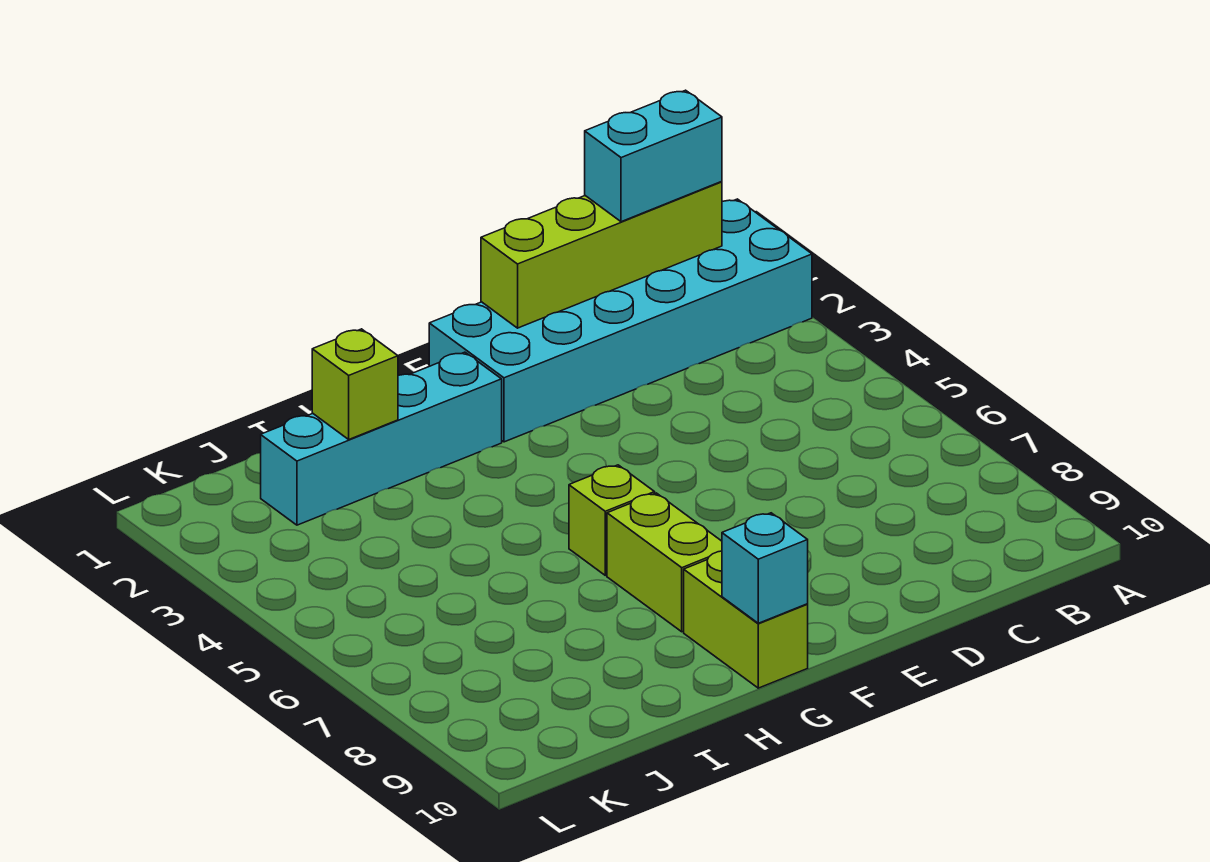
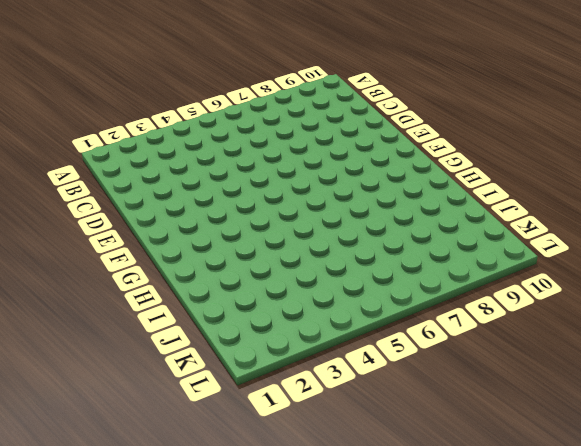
none -> cyan brick A1:F2 level 1
none -> cyan brick G2:J2 level 1

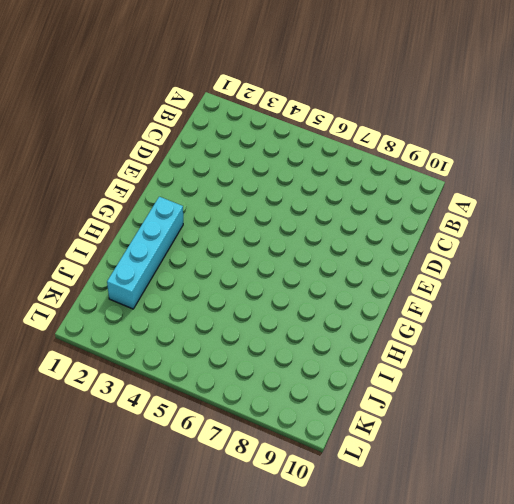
none -> cyan brick A1:F2 level 1
none -> lime brick G6 level 1

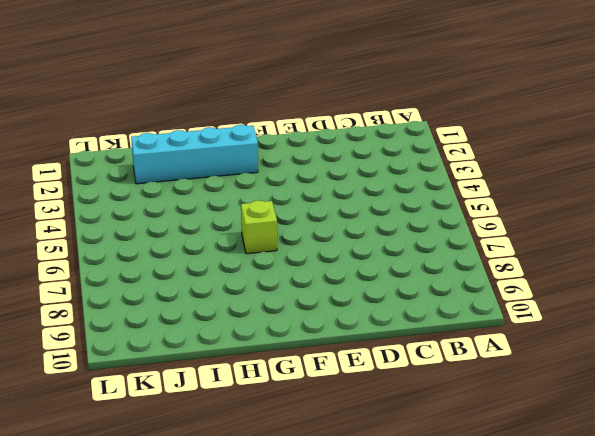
none -> cyan brick A1:F2 level 1
none -> lime brick G7:G8 level 1

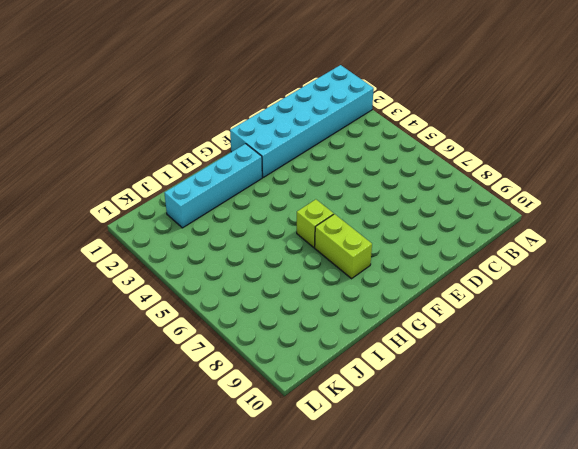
none -> lime brick G9:G10 level 1
none -> lime brick B1:E1 level 2

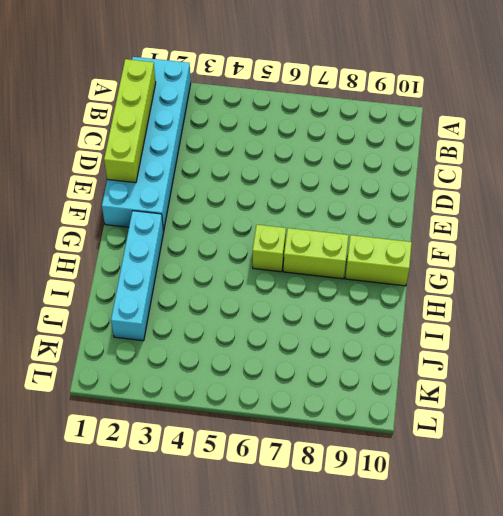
none -> cyan brick G10 level 2
none -> lime brick I2 level 2

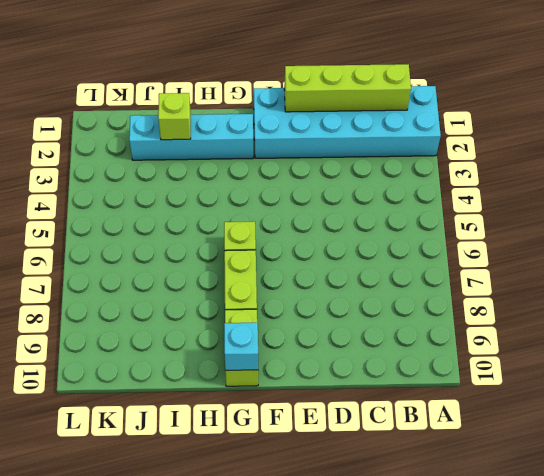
none -> cyan brick B1:C1 level 3

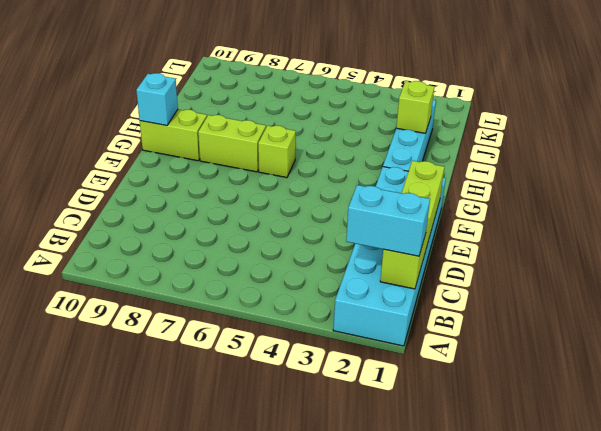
cyan brick B1:B2 level 3 -> cyan brick B1:C1 level 3

